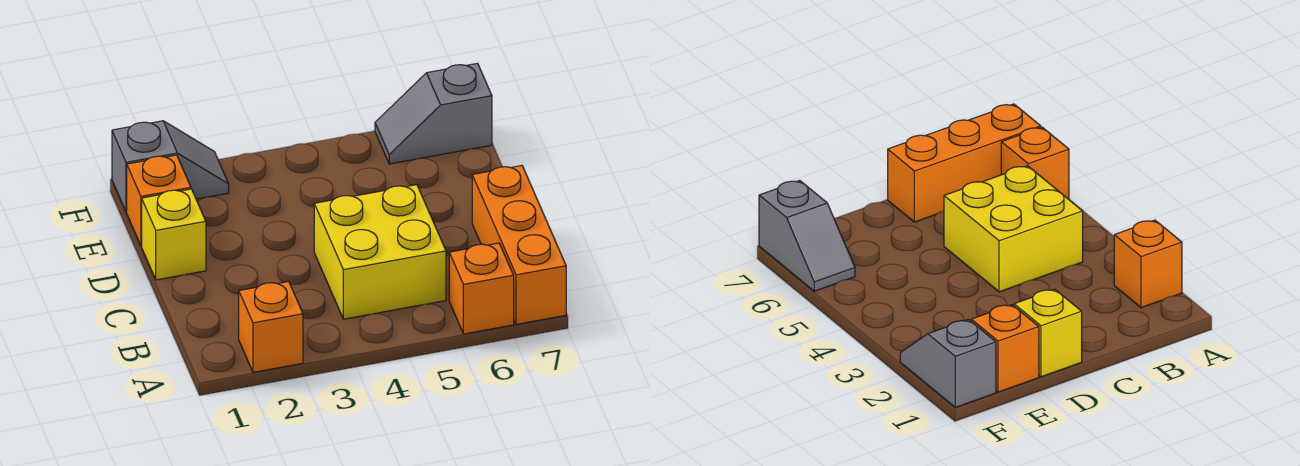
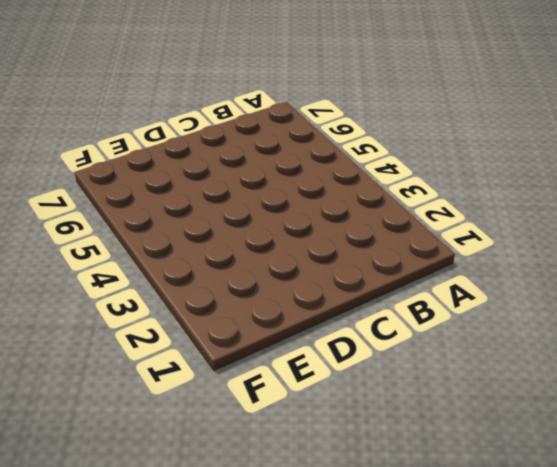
none -> orange brick A2 level 1
none -> orange brick A6 level 1

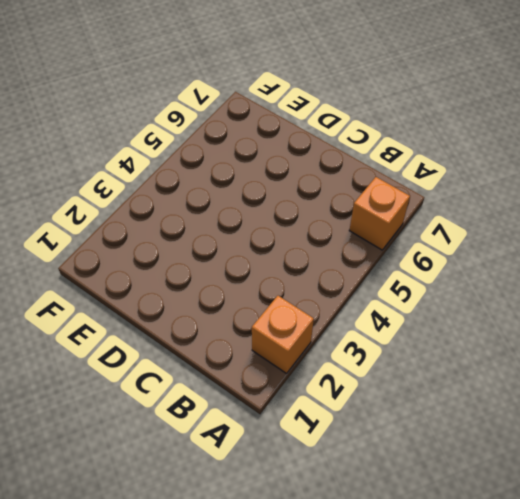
none -> orange brick A7:C7 level 1
none -> yellow brick B4:C5 level 1

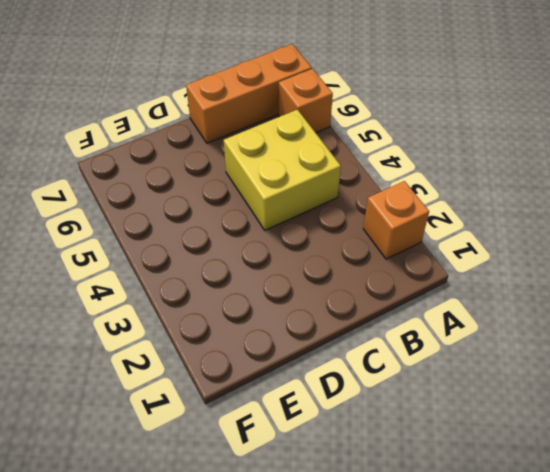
none -> yellow brick D1 level 1
none -> orange brick E1 level 1

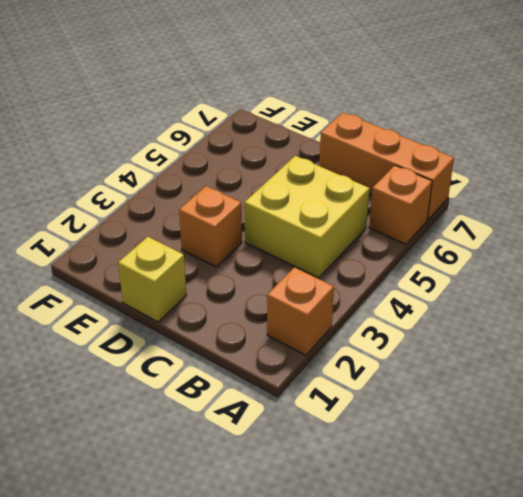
orange brick D3 level 1 -> orange brick E1 level 1
none -> grey slope F1:F2 level 1 top 1
none -> grey slope F6:F7 level 1 top 7

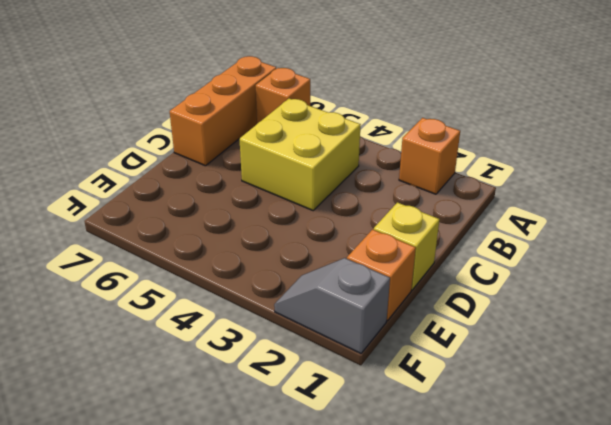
none -> grey slope F6:F7 level 1 top 7

